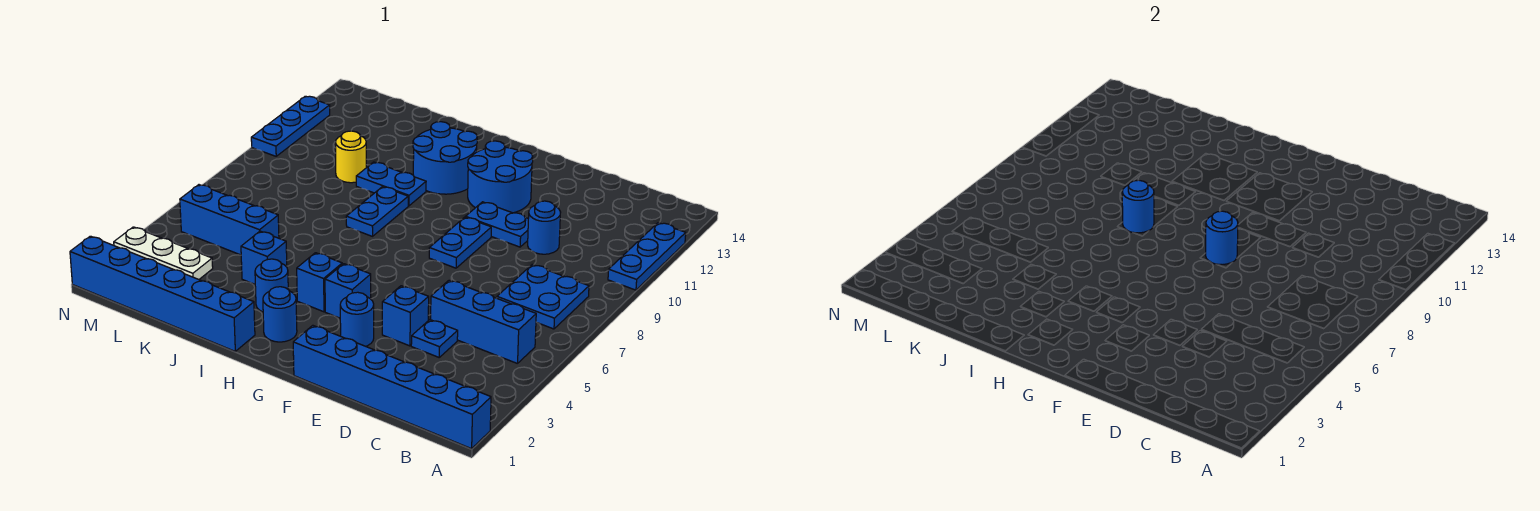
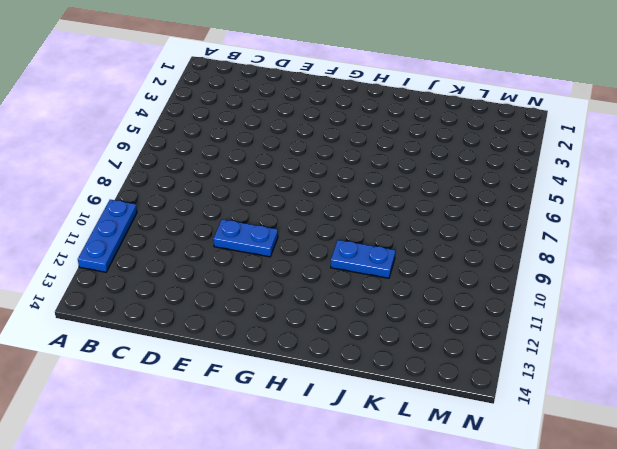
none -> blue brick A1:F1 level 1
none -> blue brick B5:D5 level 1
none -> blue plate B7:C8 level 1

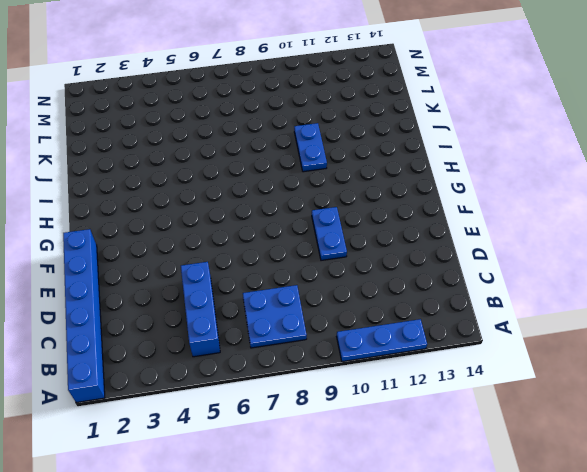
none -> blue plate D4 level 1
none -> blue round brick D10 level 1
none -> blue brick E4 level 1

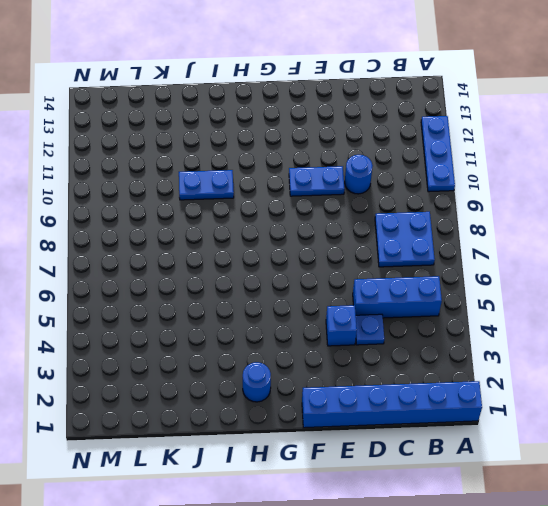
none -> blue round brick F3 level 1
none -> blue plate F8:F9 level 1
none -> blue round brick F11:G12 level 1

